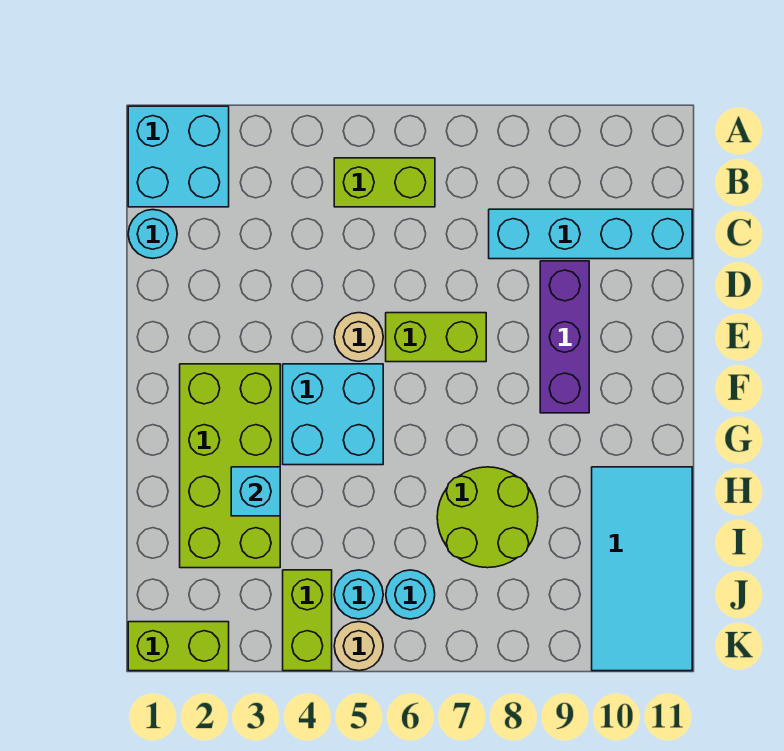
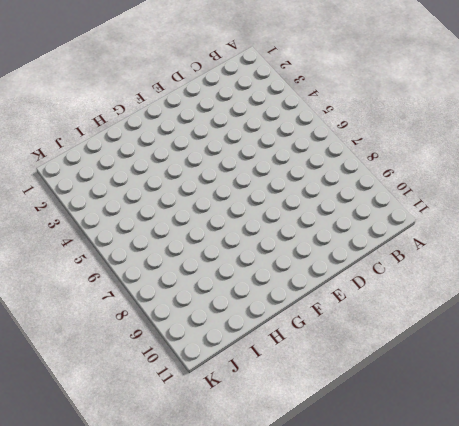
none -> cyan brick A1:B2 level 1
none -> lime brick B5:B6 level 1
none -> cyan round brick C1 level 1

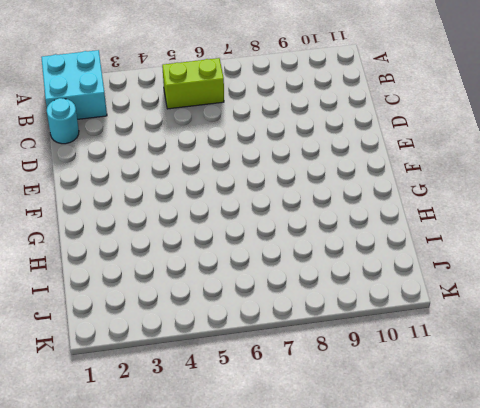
none -> cyan brick C8:C11 level 1
none -> purple brick D9:F9 level 1
none -> tan round brick E5 level 1

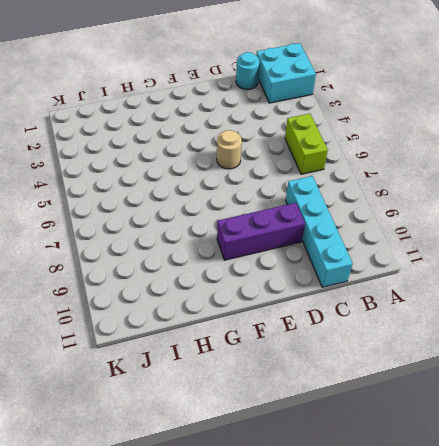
none -> lime brick E6:E7 level 1
none -> lime brick F2:I3 level 1
none -> cyan brick F4:G5 level 1

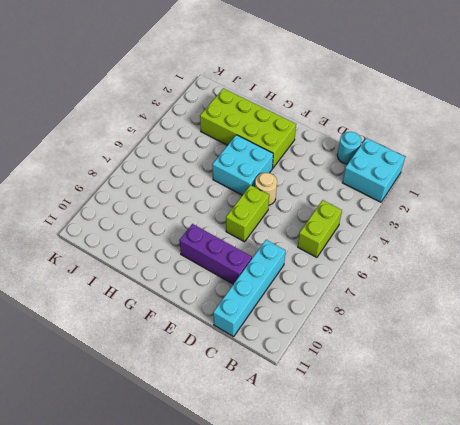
none -> lime round brick H7:I8 level 1
none -> cyan tile H10:K11 level 1
none -> lime brick J4:K4 level 1

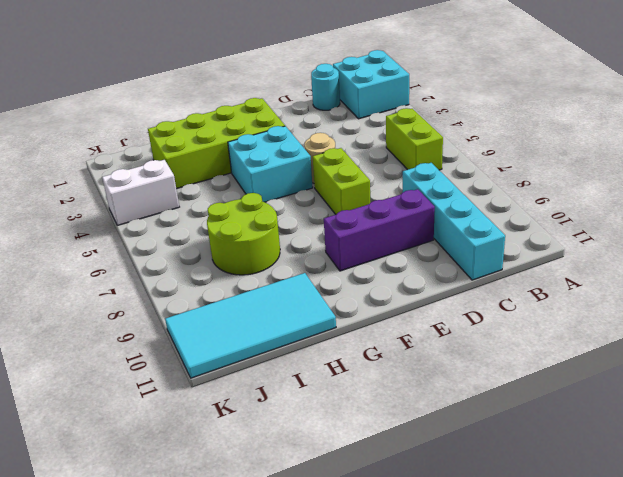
white brick J4:K4 level 1 -> lime brick J4:K4 level 1
none -> cyan round brick J5 level 1
none -> cyan round brick J6 level 1
none -> lime brick K1:K2 level 1

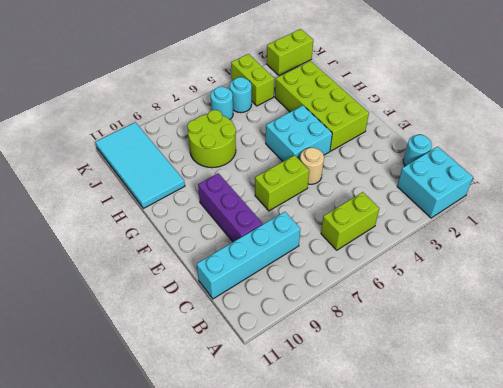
none -> tan round brick K5 level 1
none -> cyan brick H3 level 2

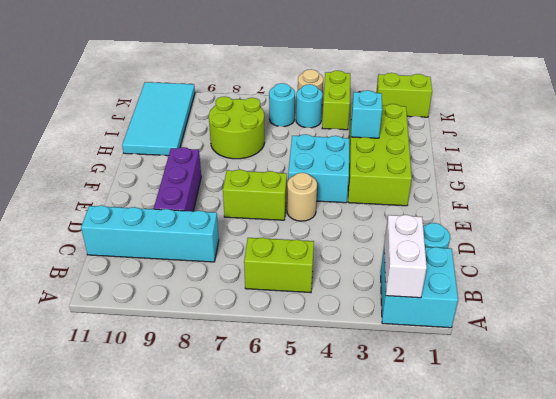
white brick A2:B2 level 2 -> none

